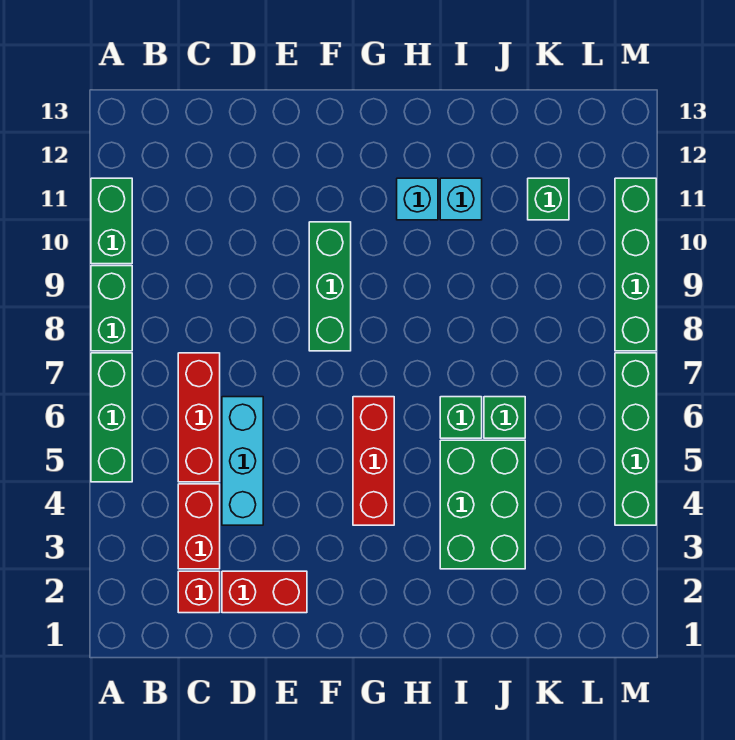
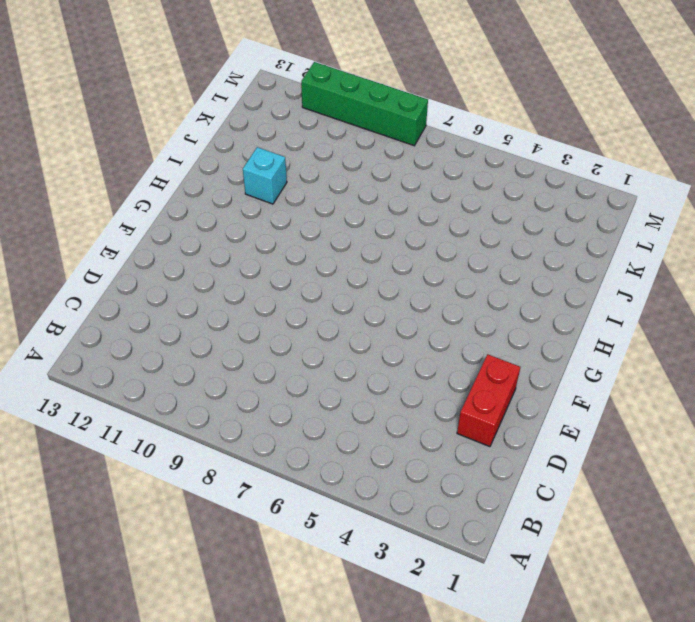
none -> green brick A5:A7 level 1
none -> green brick A8:A9 level 1
none -> green brick A10:A11 level 1

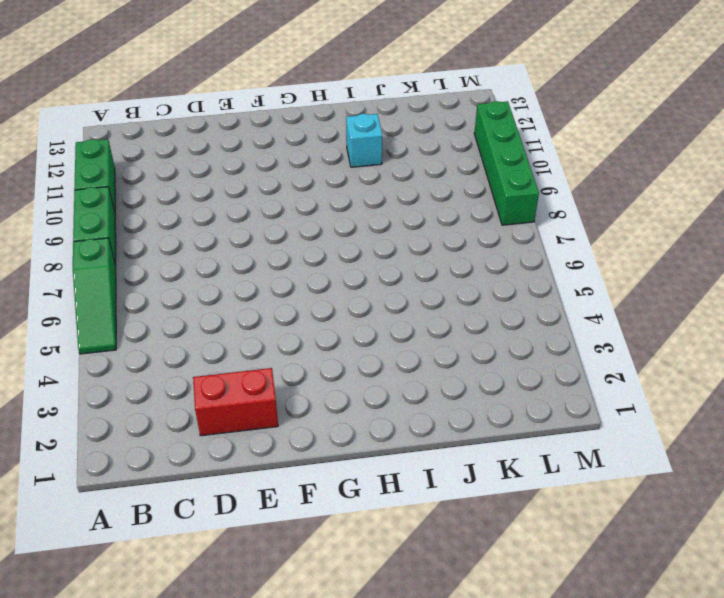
green slope A5:A7 level 1 top 7 -> green brick A5:A7 level 1
none -> red brick C2 level 1
none -> red brick C3:C4 level 1
none -> red brick C5:C7 level 1

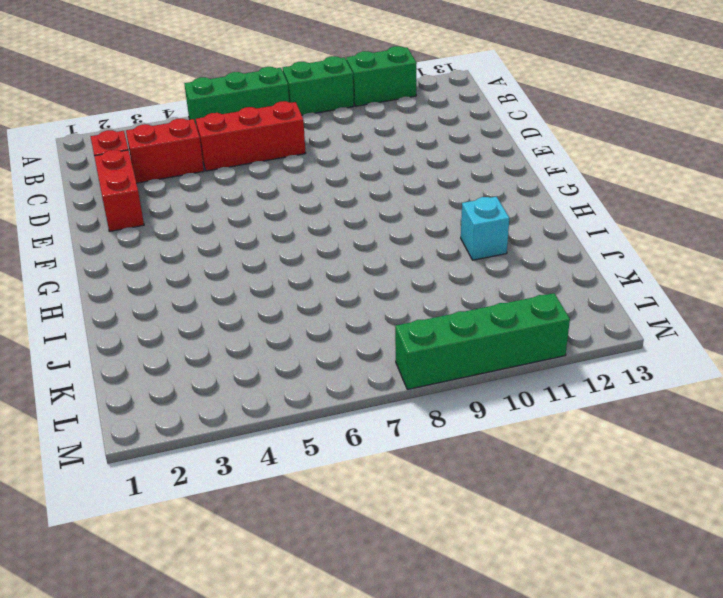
none -> cyan brick D4:D6 level 1
none -> green brick F8:F10 level 1
none -> red brick G4:G6 level 1

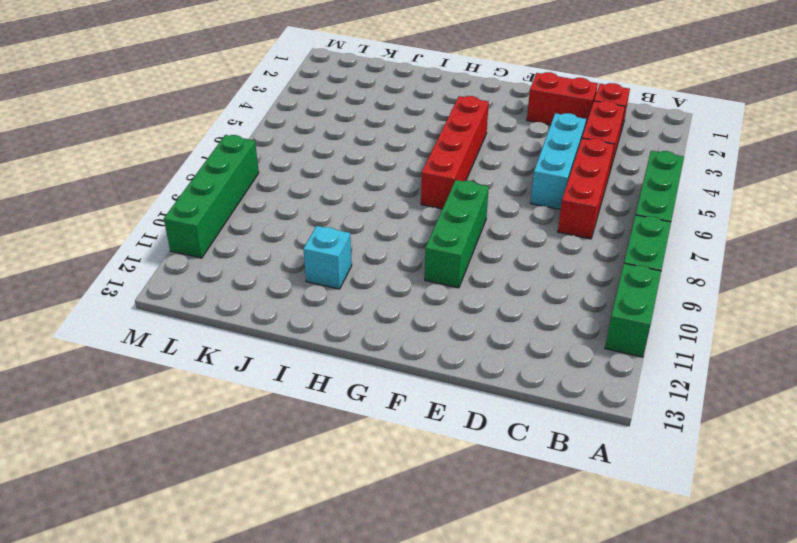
red brick G4:G7 level 1 -> red brick G4:G6 level 1
none -> cyan brick H11 level 1
none -> green brick I3:J5 level 1
none -> green brick I6 level 1

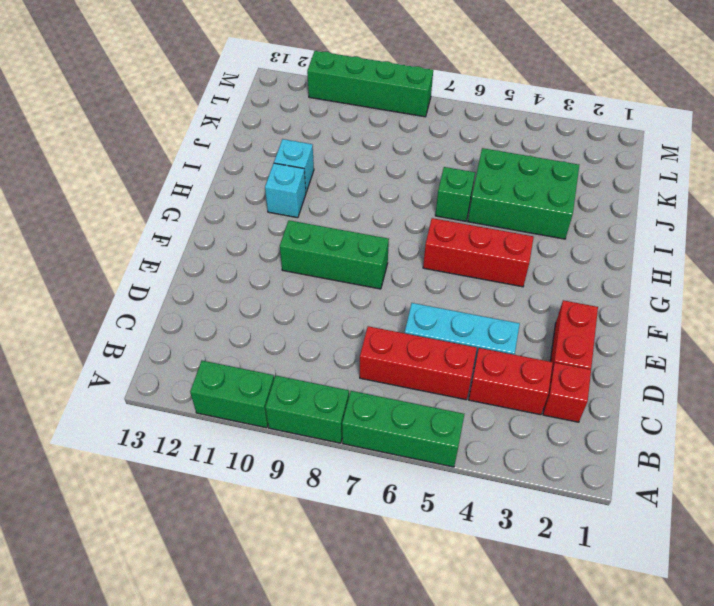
none -> green brick J6 level 1
none -> green brick K11 level 1
none -> green brick M4:M7 level 1

